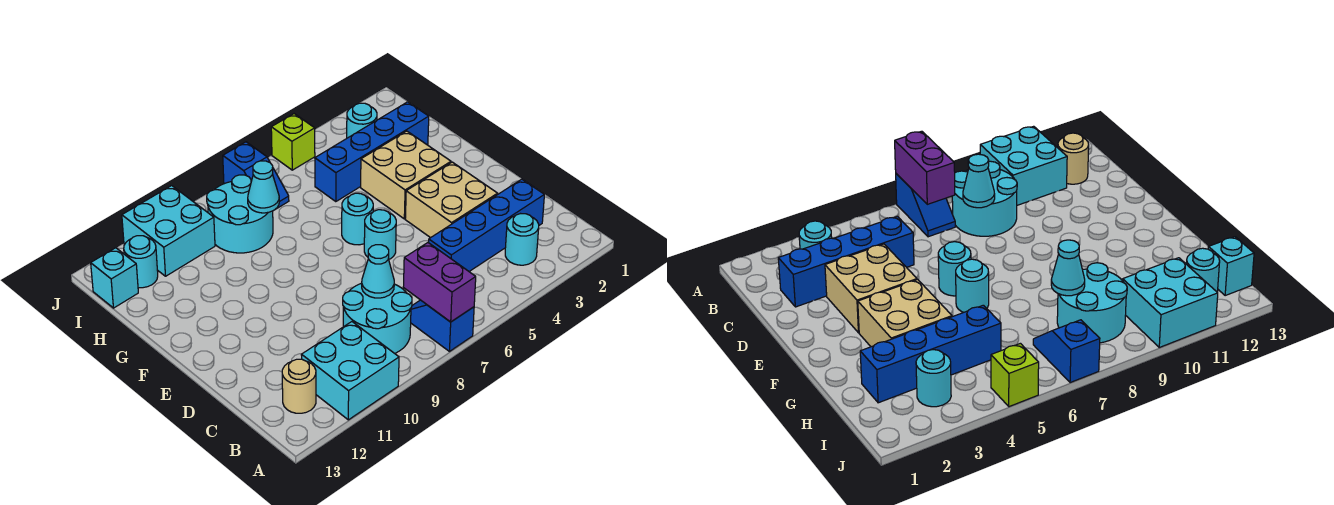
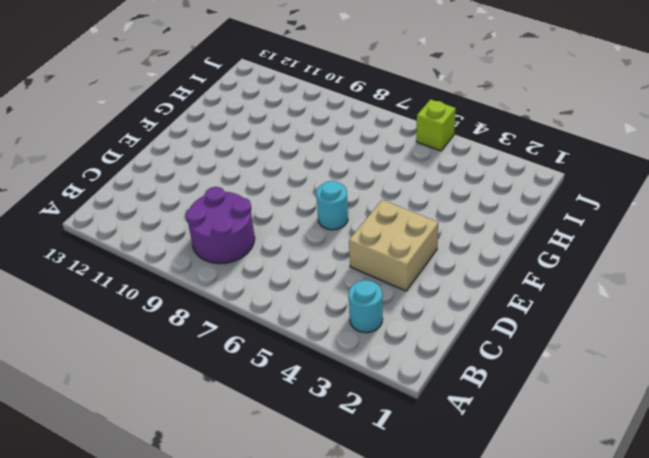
purple round brick B8:C9 level 1 -> cyan round brick B8:C9 level 1
none -> blue slope A7:B7 level 1 top A
none -> cyan brick A10:B11 level 1
none -> tan round brick B12 level 1

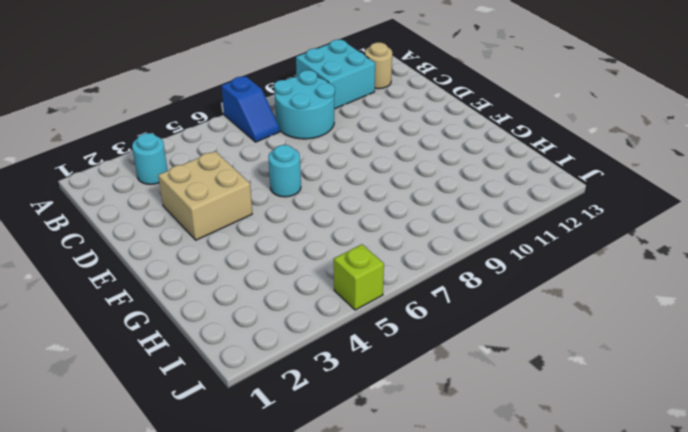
none -> blue brick C2:C5 level 1
none -> tan brick F3:G4 level 1
none -> cyan round brick F6 level 1

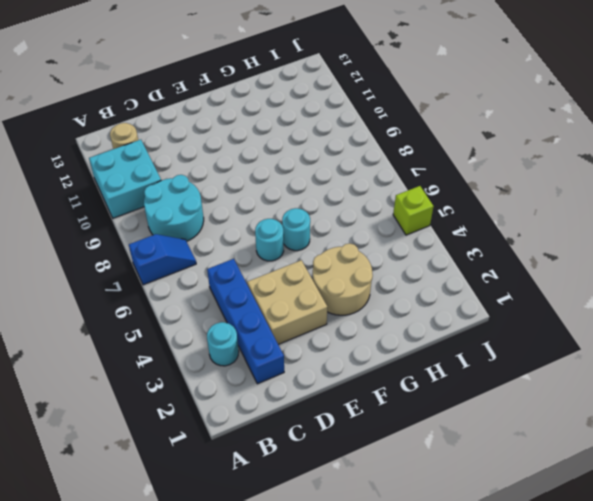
tan round brick F3:G4 level 1 -> tan brick F3:G4 level 1
none -> blue brick H2:H5 level 1
none -> cyan round brick H8:I9 level 1
none -> cyan round brick I3 level 1

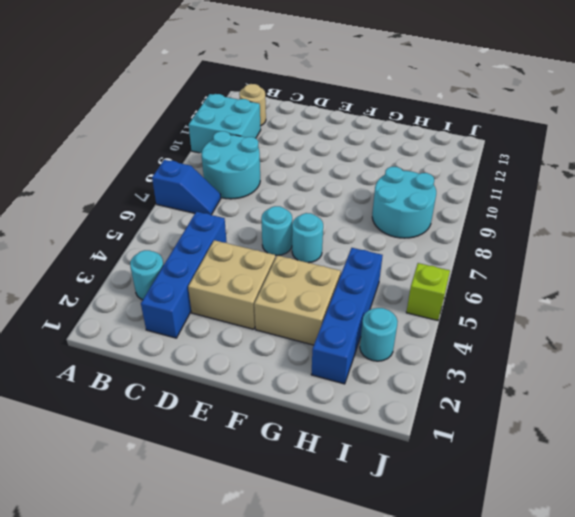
none -> blue slope I7:J7 level 1 top J
none -> cyan brick I10:J11 level 1
none -> cyan round brick I12 level 1

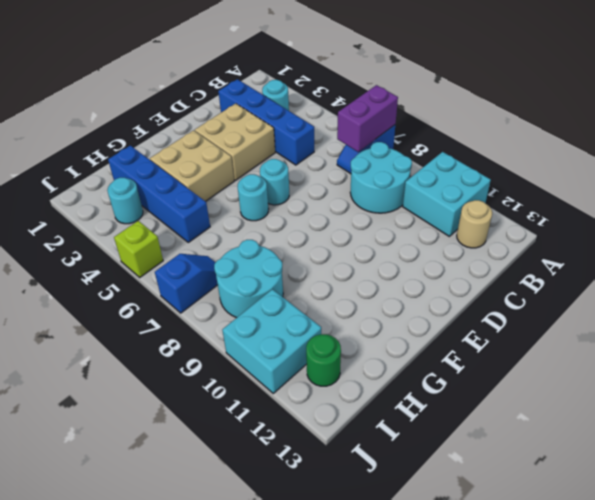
green round brick I12 level 1 -> cyan round brick I12 level 1
none -> cyan brick I13 level 1
none -> cyan cone C8 level 2
none -> cyan cone H8 level 2

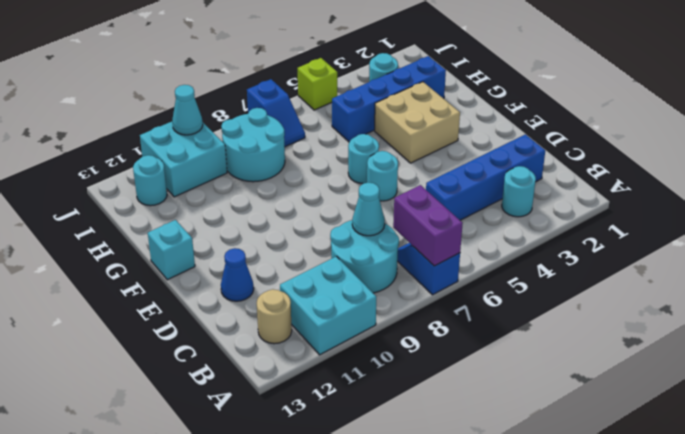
blue cone D12 level 1 -> none
cyan brick F13 level 1 -> cyan brick I13 level 1
cyan cone J10 level 2 -> cyan cone H8 level 2
none -> tan brick D3:E4 level 1

